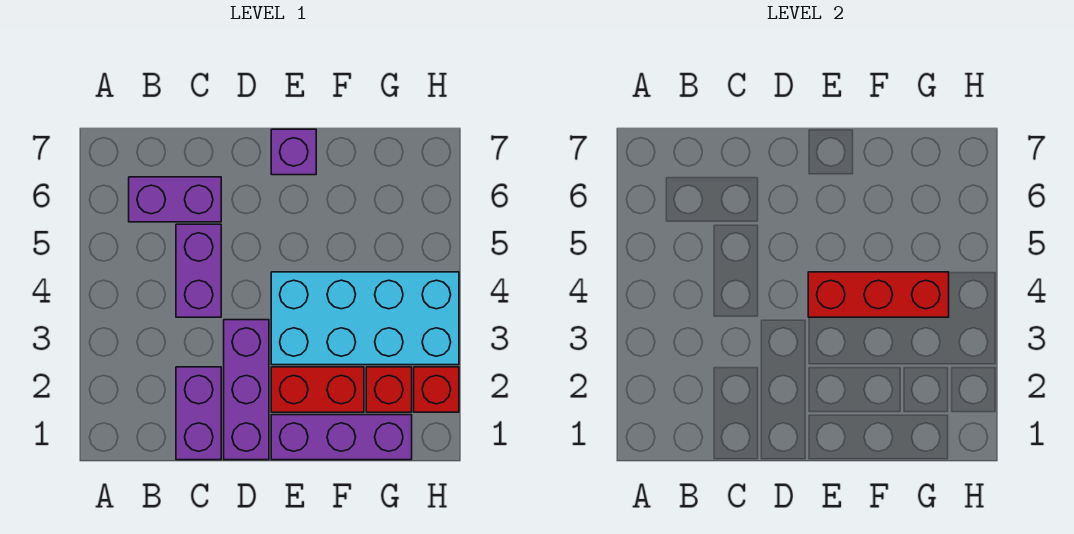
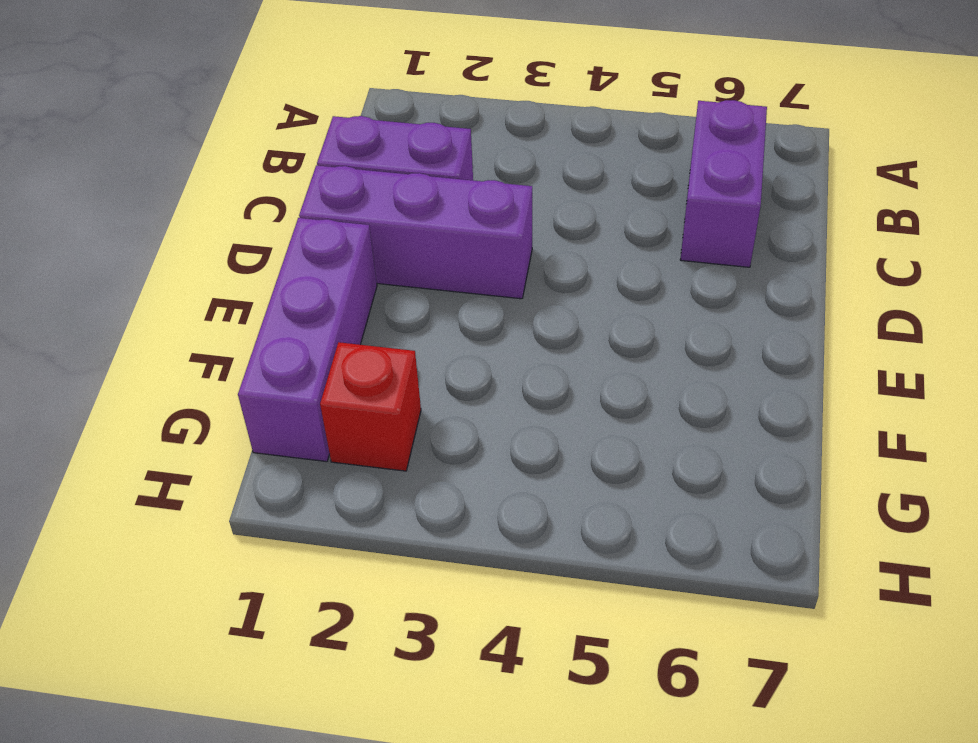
none -> purple brick C4:C5 level 1
none -> red brick E2:F2 level 1

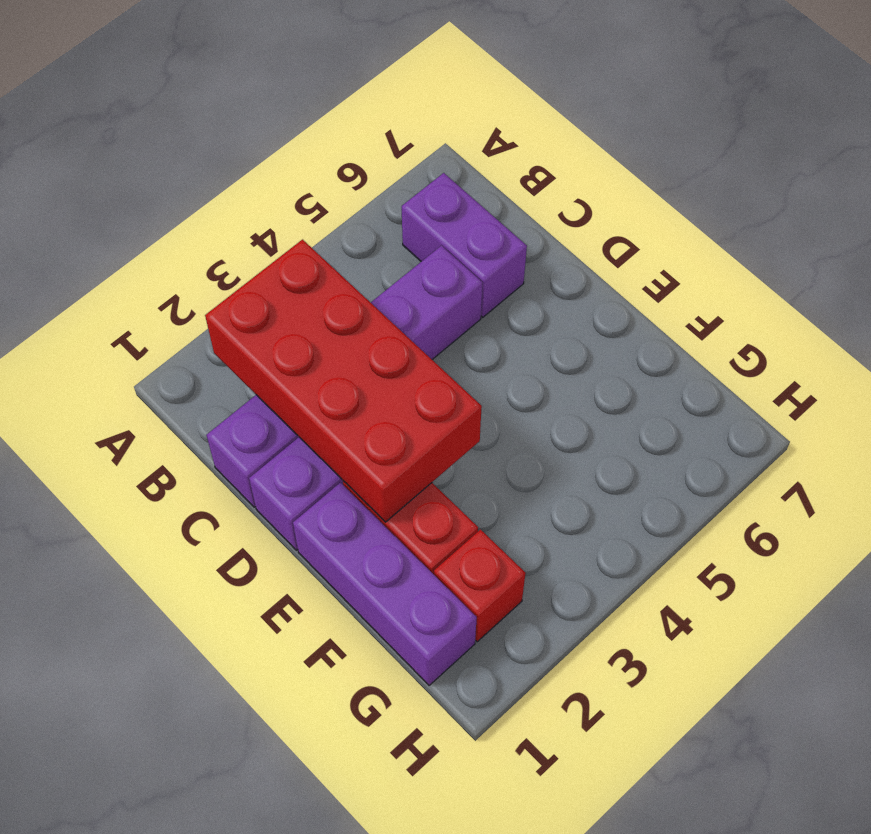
red brick B2:E3 level 2 -> none
none -> cyan brick E3:H4 level 1
none -> purple brick E7 level 1

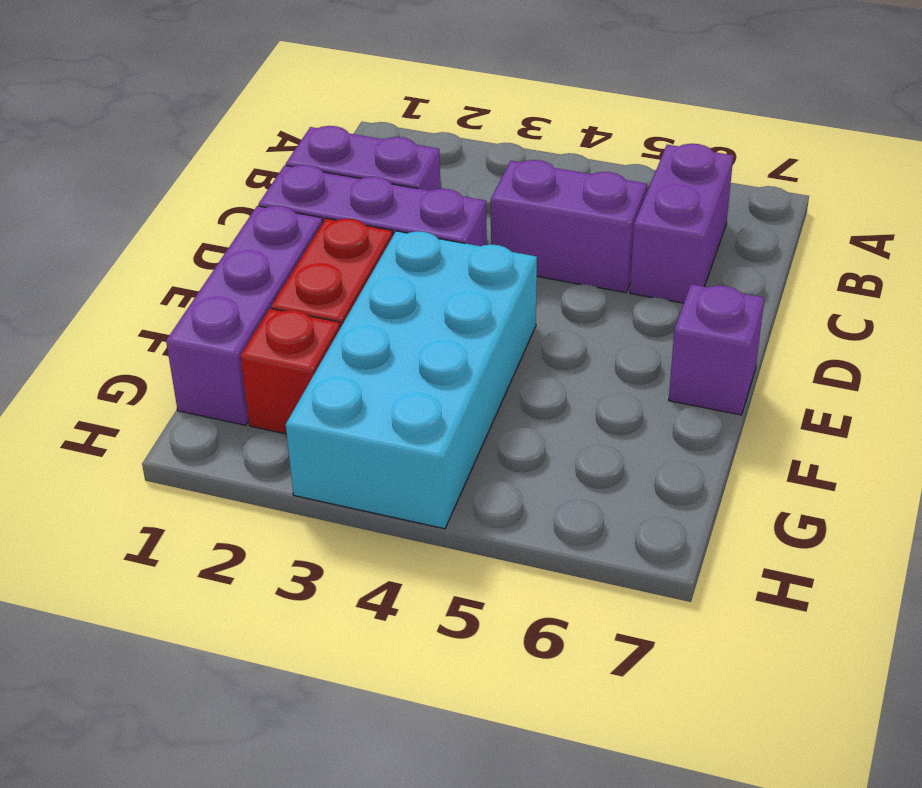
none -> red brick H2 level 1
none -> red brick E4:G4 level 2

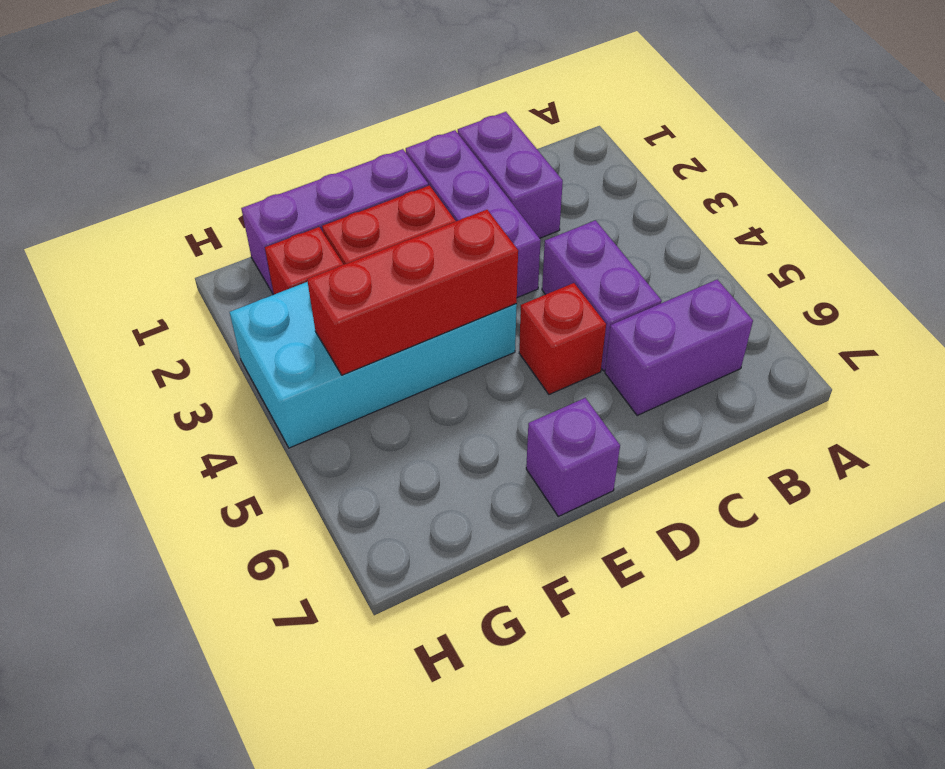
red brick D5 level 1 -> red brick H2 level 1

